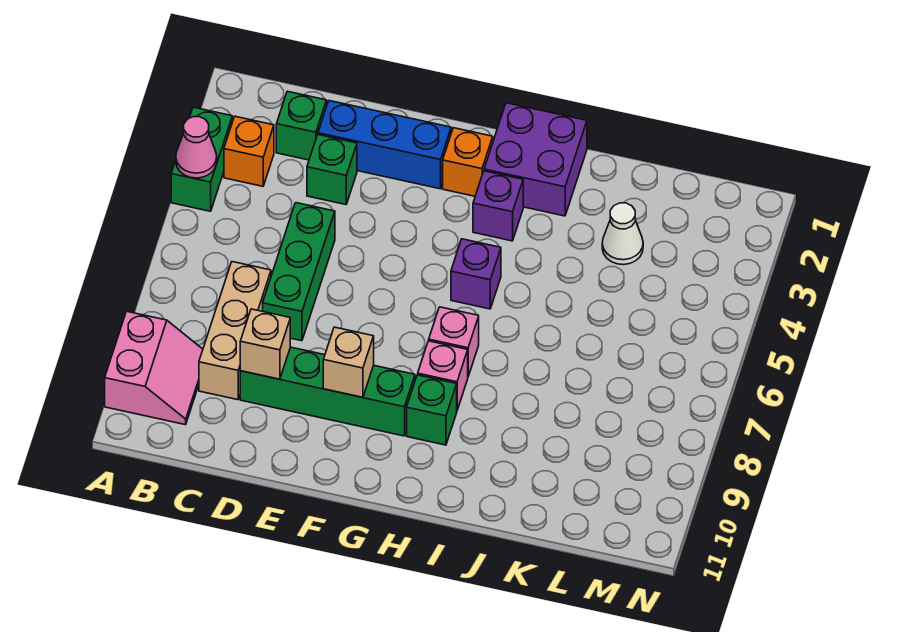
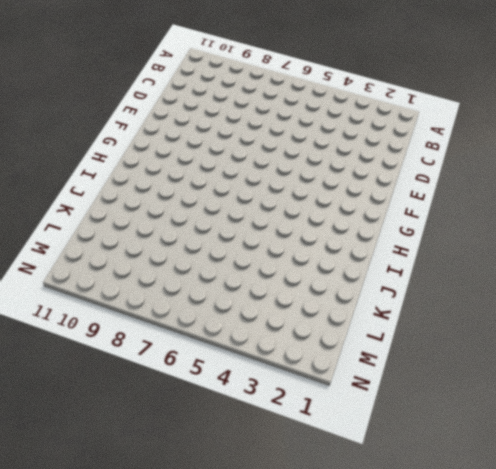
none -> green brick A3:A4 level 1
none -> pink slope A9:B10 level 1 top A
none -> orange brick B3 level 1

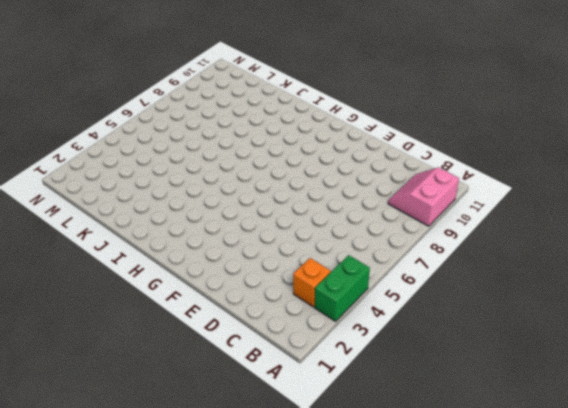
none -> green brick C2 level 1
none -> tan brick C7:C9 level 1
none -> blue brick D2:F2 level 1

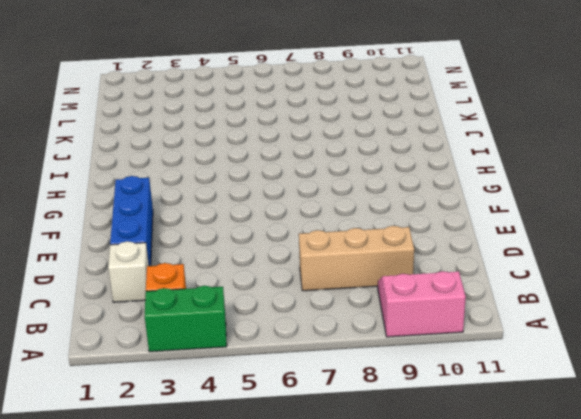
white brick C2 level 1 -> green brick C2 level 1
none -> green brick D3 level 1
none -> green brick D5:D7 level 1
none -> green brick D9:G9 level 1

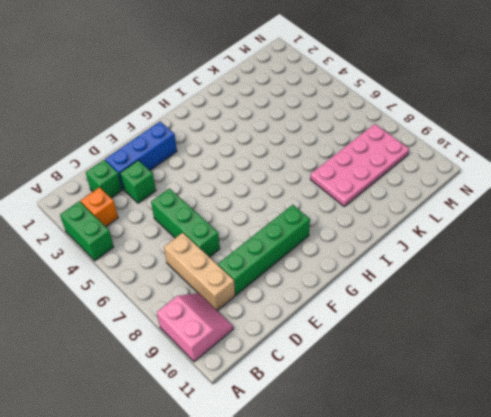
pink plate J8:M9 level 1 -> none
none -> orange brick G2 level 1
none -> purple brick H1:I2 level 1
none -> purple brick H3 level 1

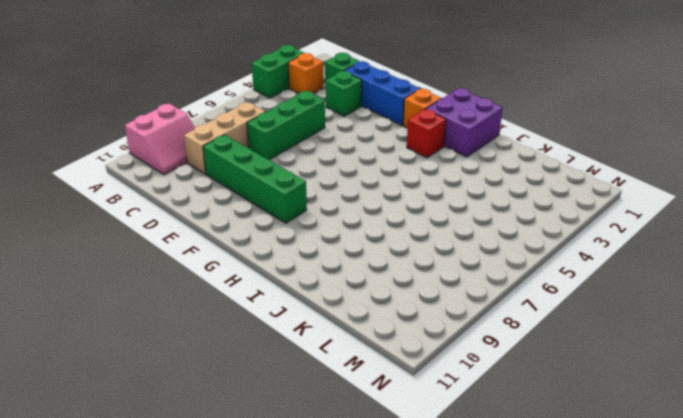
red brick H3 level 1 -> purple brick H3 level 1
none -> purple brick H5 level 1
none -> pink brick H7 level 1
none -> pink brick H8 level 1

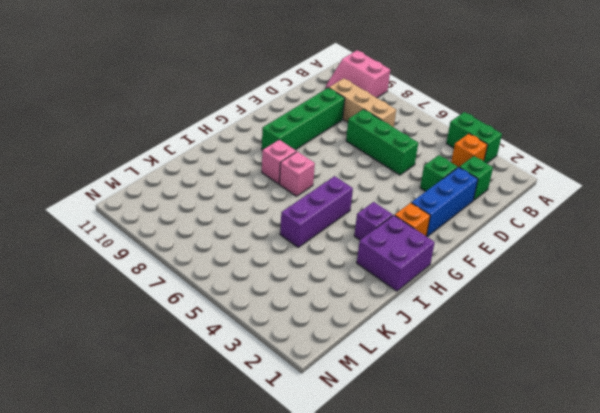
purple brick H5:J5 level 1 -> purple brick H5 level 1
none -> green brick H9 level 1
none -> white cone K3 level 1
none -> pink cone A4 level 2

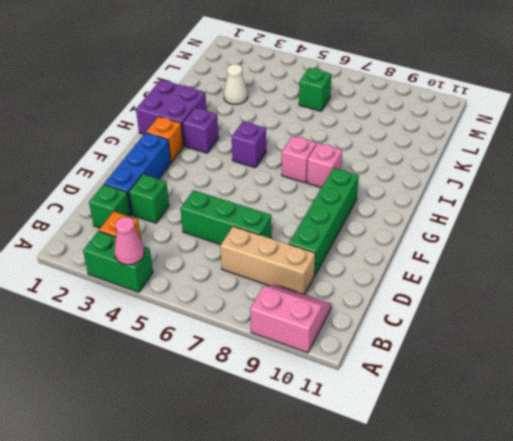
green brick L6 level 1 -> green brick H9 level 1
none -> tan brick D9 level 2
none -> tan brick F9 level 2

